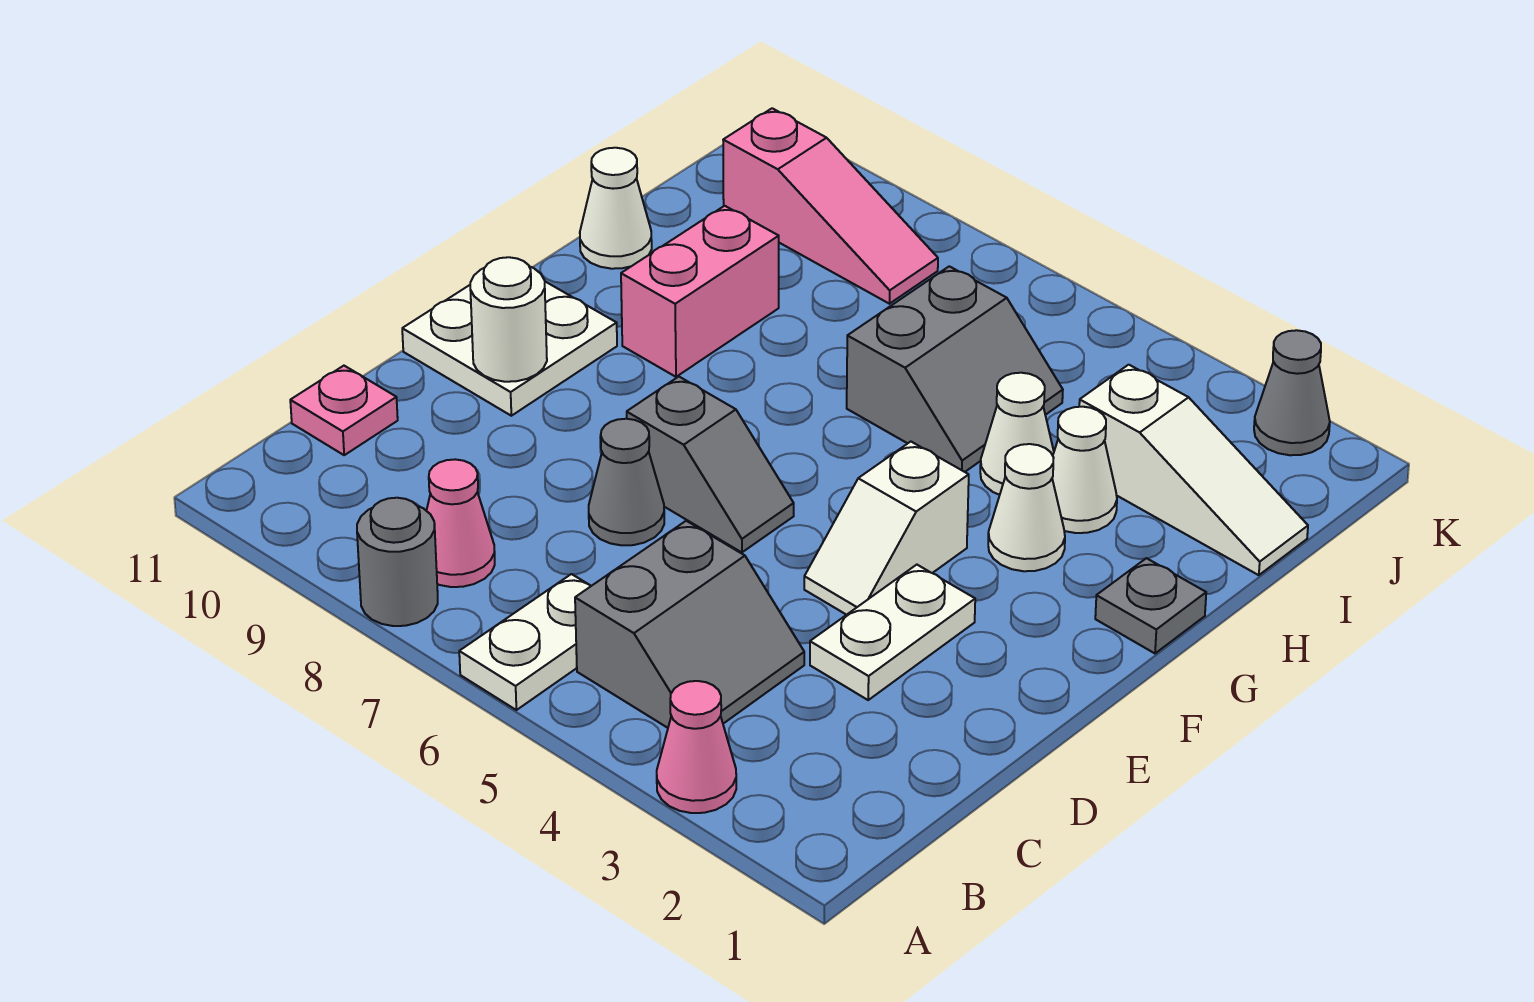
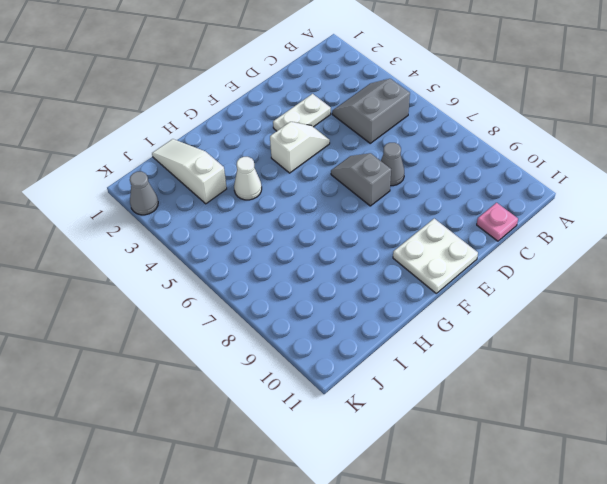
none -> pink cone A3 level 1
none -> white plate A6:B6 level 1
none -> grey round brick A8 level 1

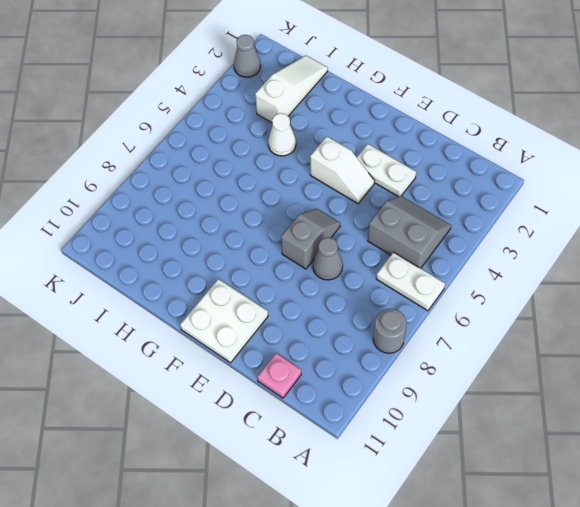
none -> pink cone A3 level 1
none -> pink cone B8 level 1
none -> grey plate G1 level 1

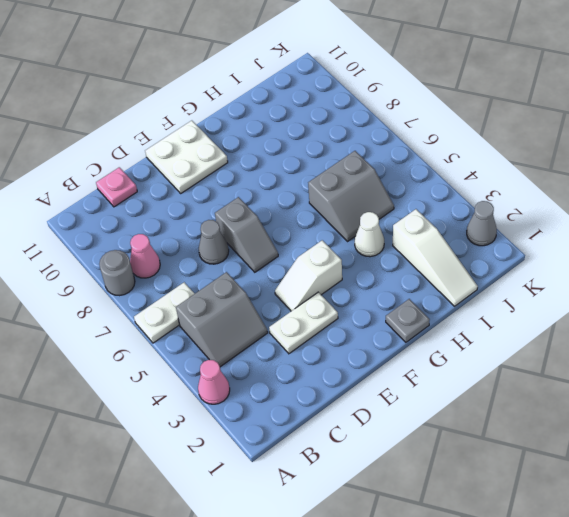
none -> white cone G3 level 1
none -> pink brick G9:H9 level 1
none -> white cone H3 level 1

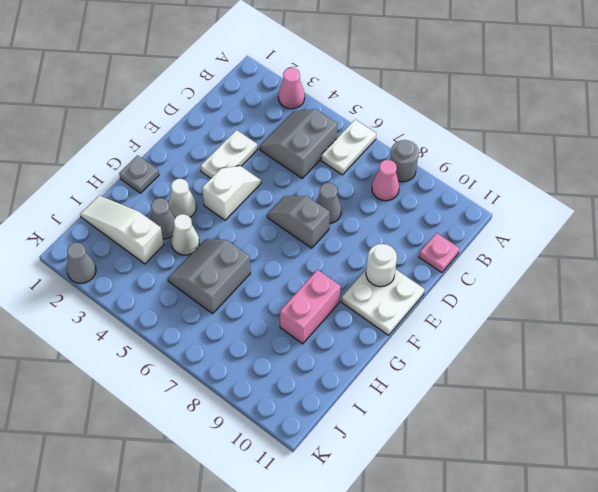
grey cone H3 level 1 -> white cone H3 level 1
none -> white cone H11 level 1
none -> pink slope J8:J10 level 1 top 10

